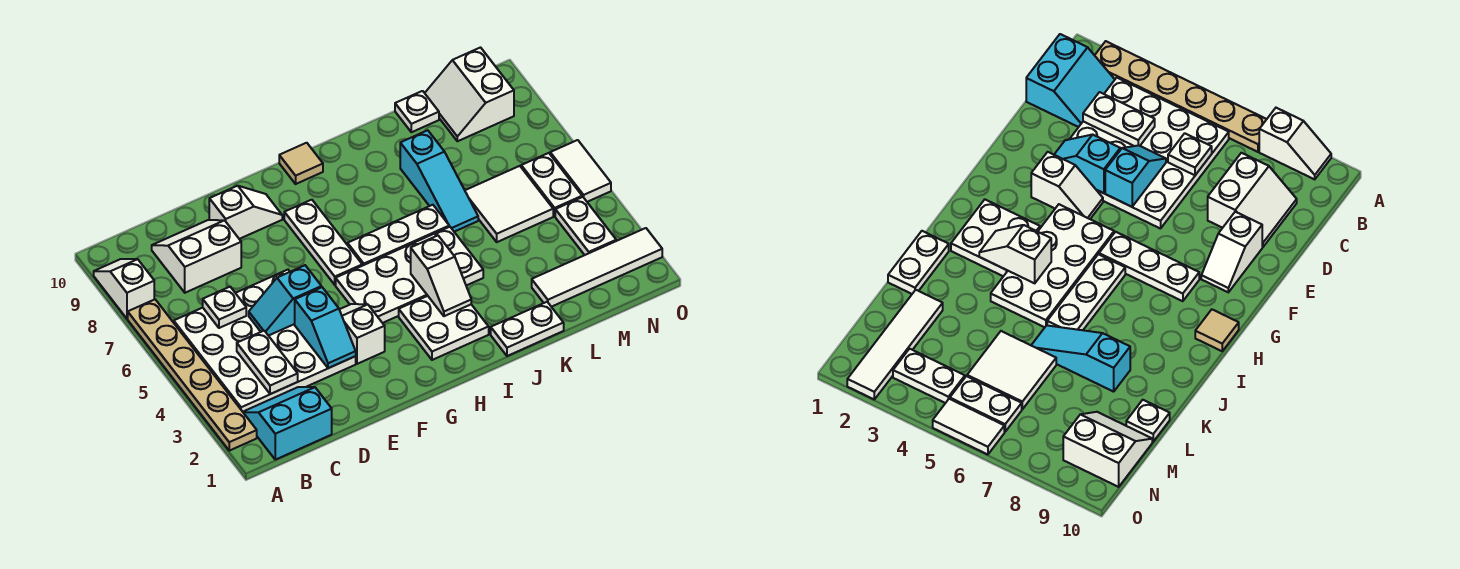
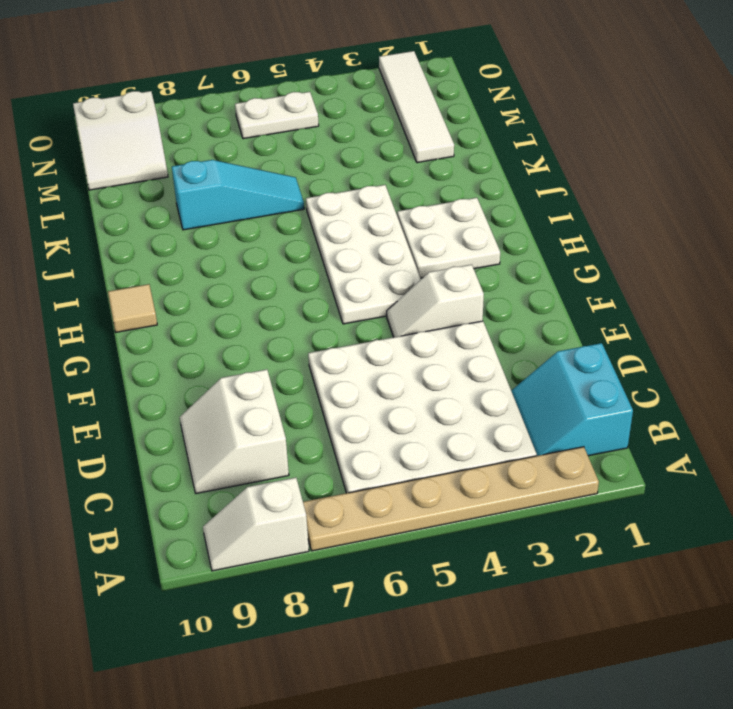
none -> white slope E9:F9 level 1 top E
none -> white plate G6:G8 level 1
none -> white plate H6:J6 level 1

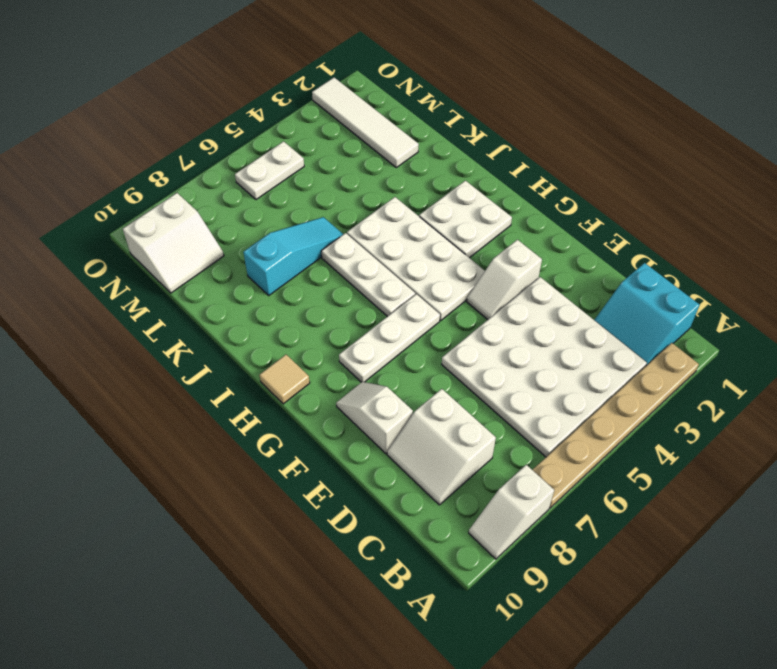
none -> white plate J1:K1 level 1
none -> white tile L5:M6 level 1
none -> white plate L10 level 1

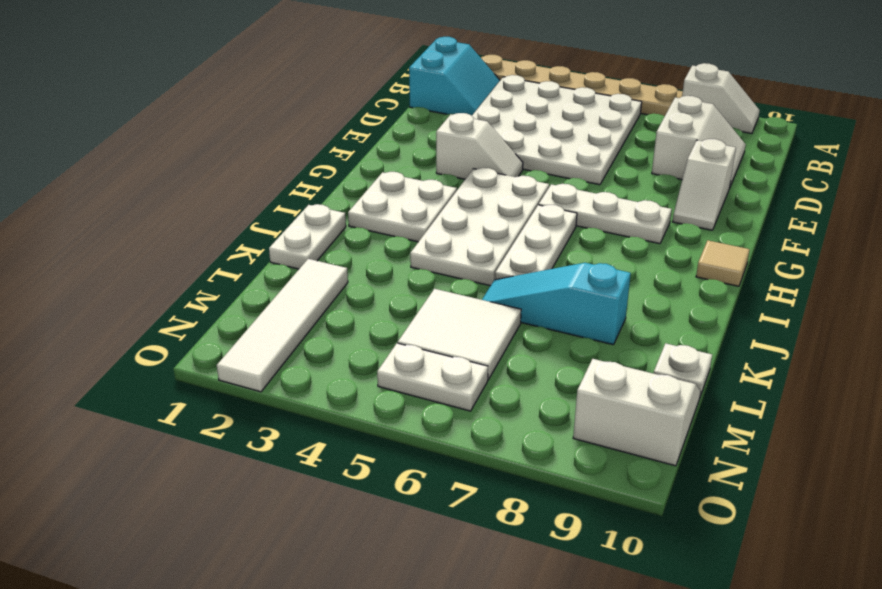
none -> white plate N3:N4 level 1
none -> white tile O5:O6 level 1
none -> white plate C3:C4 level 2

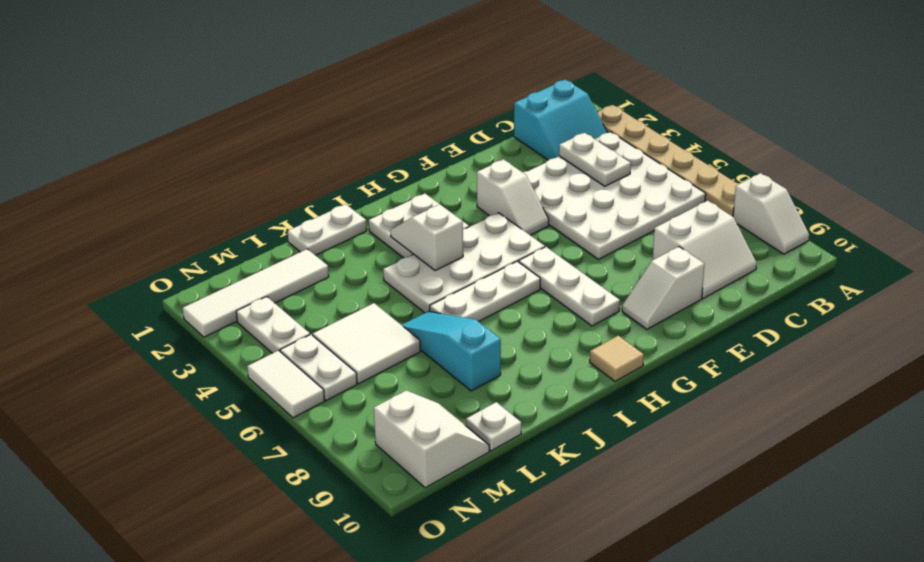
none -> white plate C6 level 2
none -> cyan slope D5:E5 level 2 top E
none -> cyan slope E3:E4 level 2 top 4

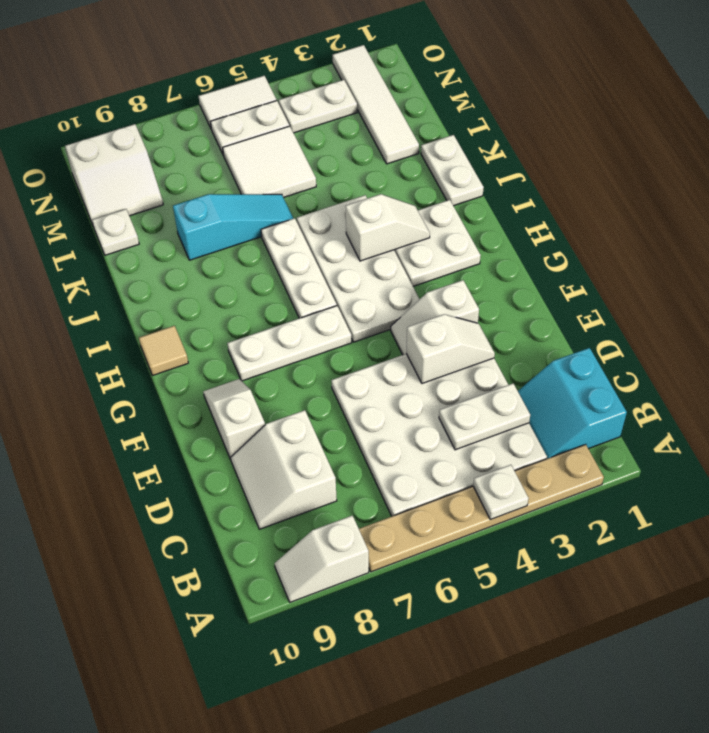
white plate A4 level 2 -> white plate C6 level 2
white slope E3:E4 level 2 top 4 -> cyan slope E3:E4 level 2 top 4
none -> cyan slope D5:E5 level 2 top E

